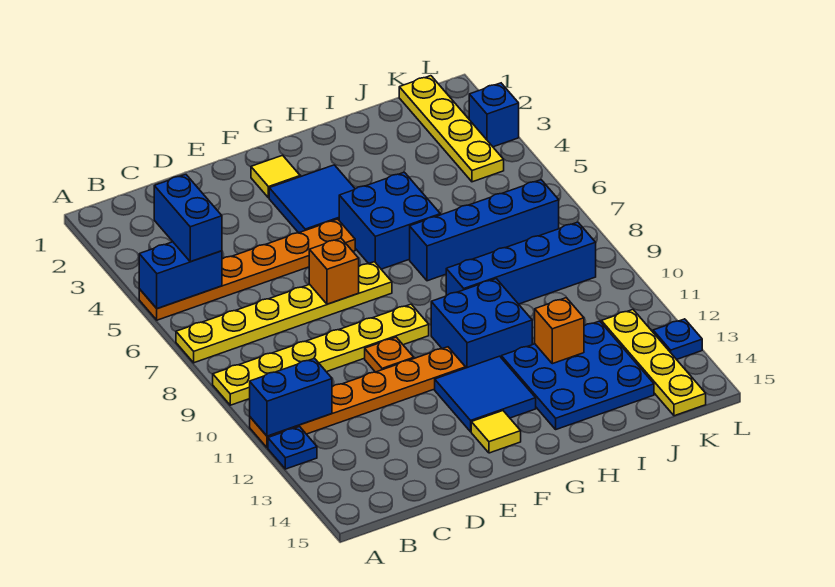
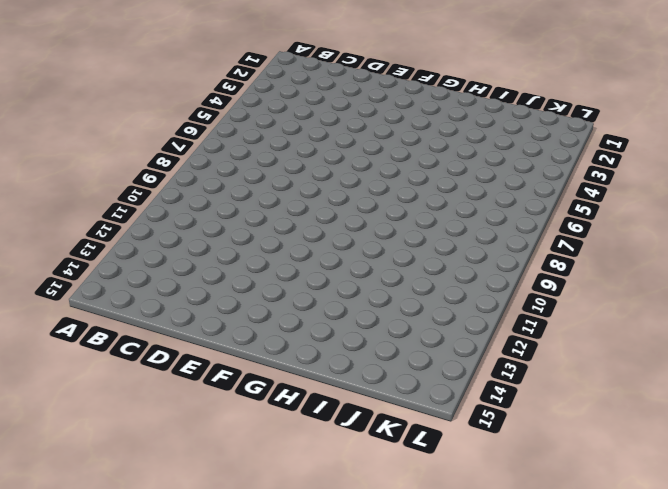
none -> orange plate A5:F5 level 1
none -> yellow plate A7:F7 level 1
none -> yellow plate A9:F9 level 1

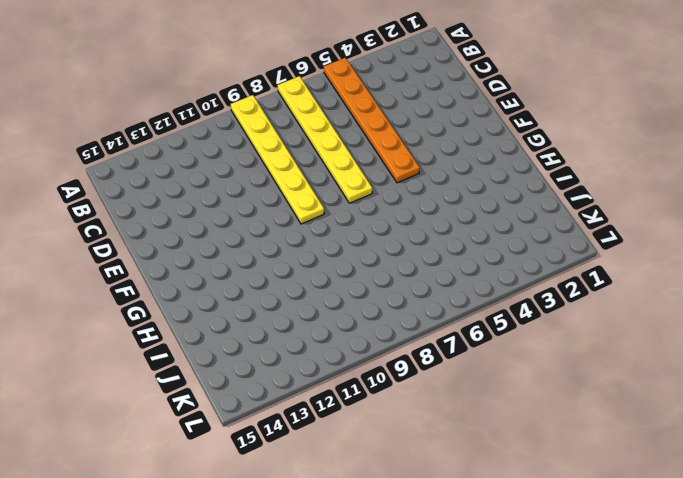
none -> orange plate A11:F11 level 1
none -> blue plate A12 level 1
none -> orange plate E10 level 1

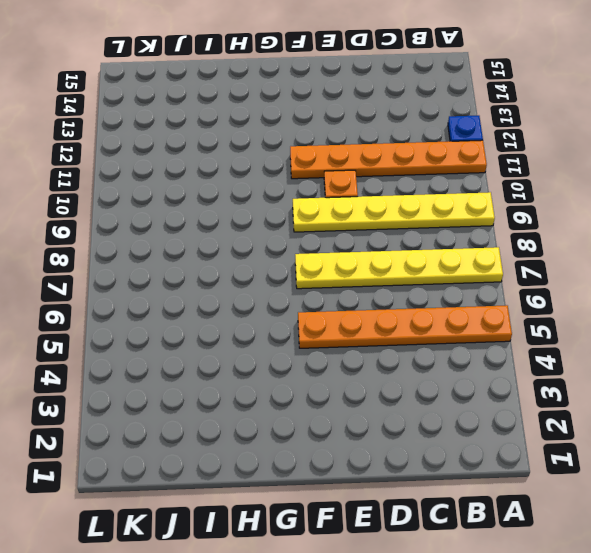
none -> yellow tile F2 level 1
none -> blue tile F3:G4 level 1
none -> blue tile F12:G13 level 1

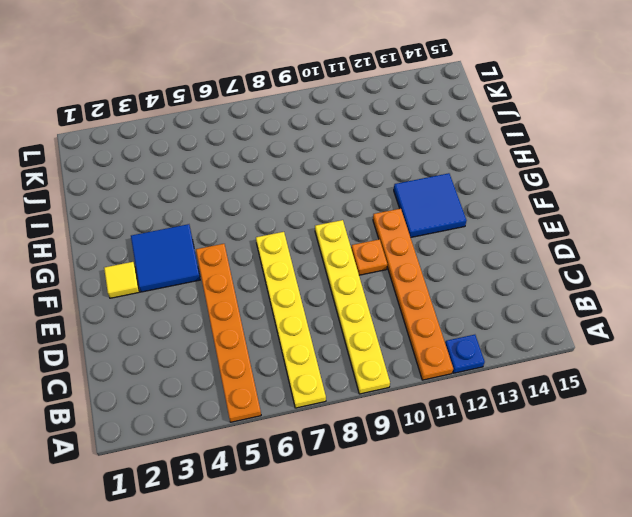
none -> yellow tile F14 level 1
none -> blue brick G5:H6 level 1
none -> blue brick G10:H11 level 1

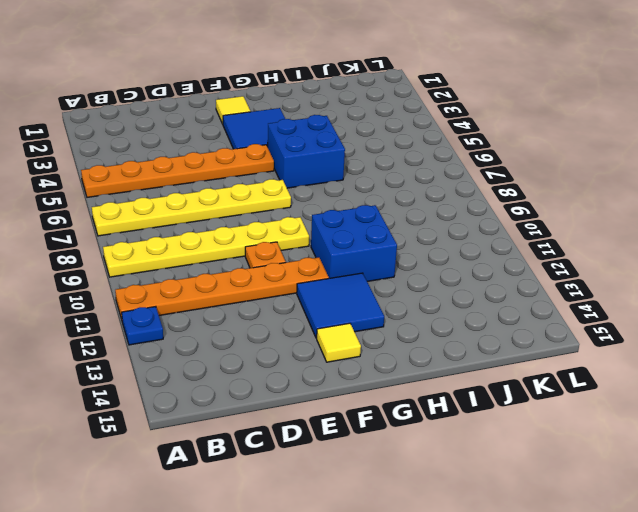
none -> blue brick H7:K7 level 1
none -> blue brick H9:K9 level 1
none -> blue plate H12:J14 level 1

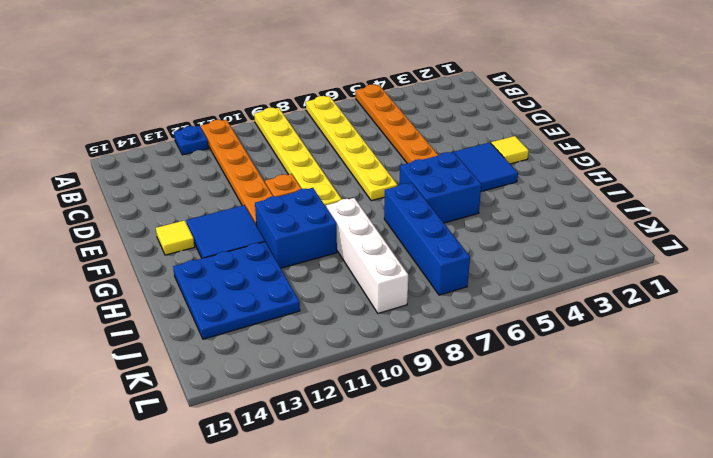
white brick H9:K9 level 1 -> blue brick H9:K9 level 1
none -> yellow plate K1:K4 level 1
none -> yellow plate K12:K15 level 1
none -> blue brick L3 level 1

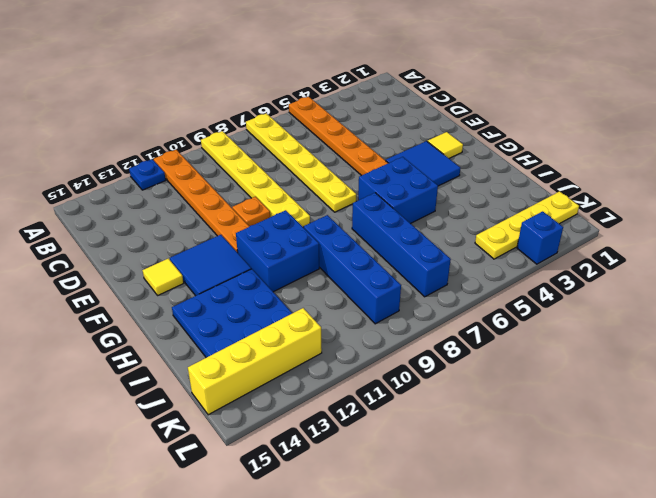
yellow brick K12:K15 level 1 -> yellow plate K12:K15 level 1
none -> blue plate L13 level 1
none -> blue brick A5:B5 level 2
none -> blue brick A11:B11 level 2

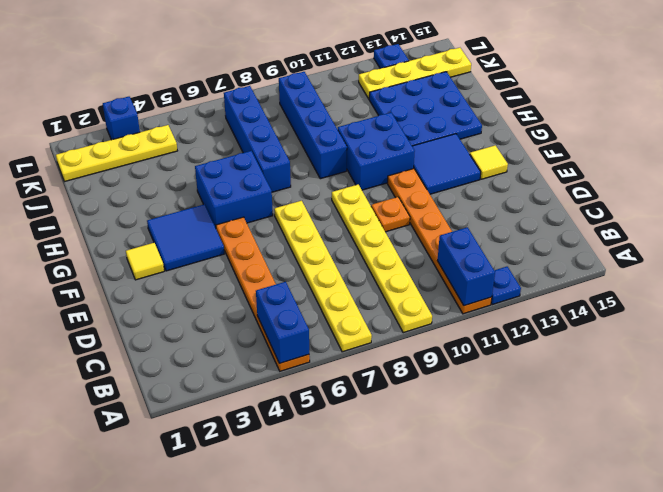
none -> orange brick E7 level 2
none -> orange brick I12 level 2
none -> blue brick B4:B5 level 3

